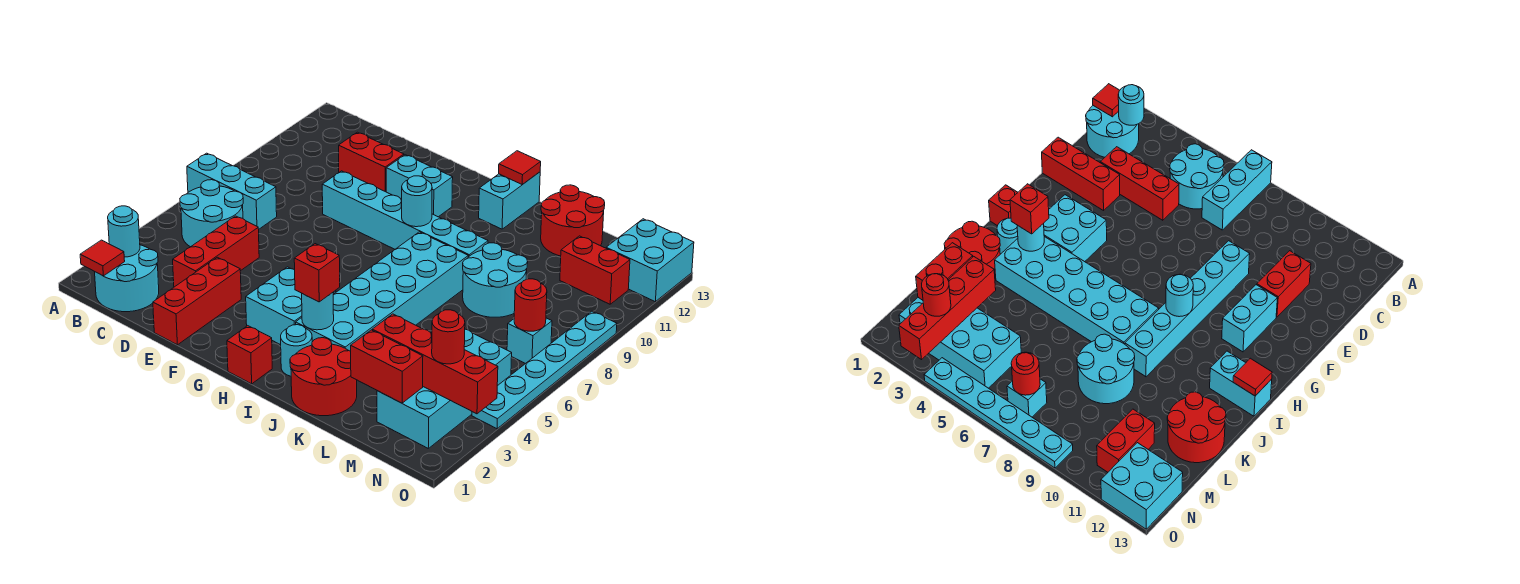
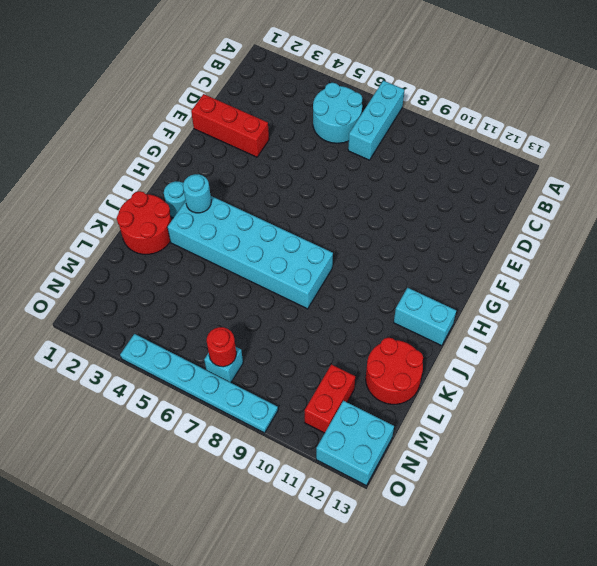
none -> cyan round brick B1:C2 level 1
none -> red brick D3:D5 level 1
none -> red brick D11:E11 level 1
none -> cyan brick E9:J9 level 1

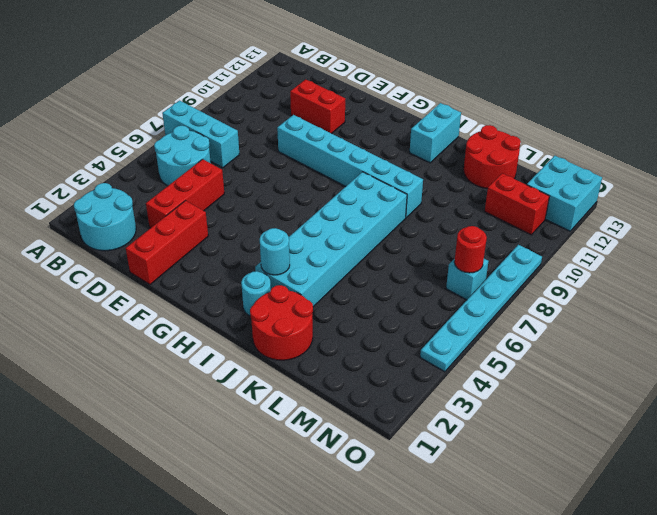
none -> cyan brick F11:G11 level 1
none -> cyan brick G3:H4 level 1
none -> red brick H1 level 1
none -> cyan round brick K8:L9 level 1

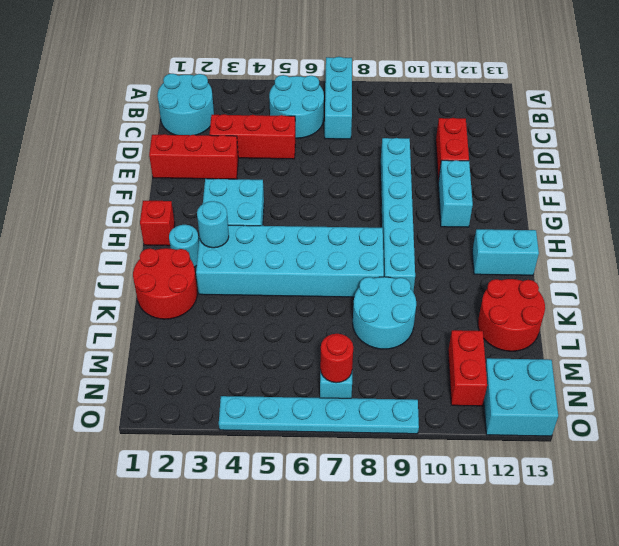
none -> cyan brick M2:N5 level 1
none -> red tile B1 level 2
none -> cyan round brick B2 level 2
none -> cyan round brick H9 level 2

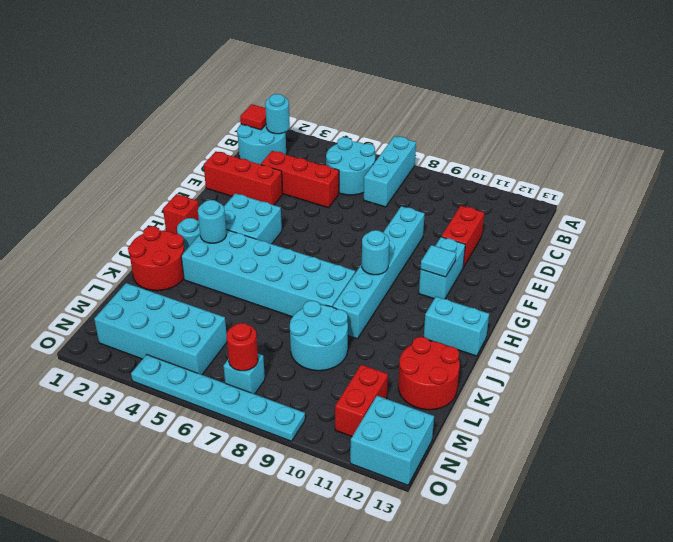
cyan tile G11 level 2 -> none
none -> red tile I13 level 2
none -> red brick L2:M2 level 2
none -> red brick L3:O3 level 2
none -> red brick I3 level 3

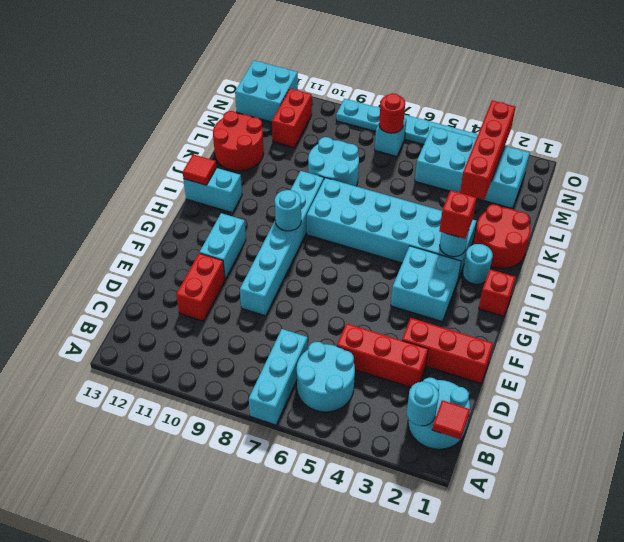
none -> red brick L2:M2 level 2
none -> red round brick N3 level 3

